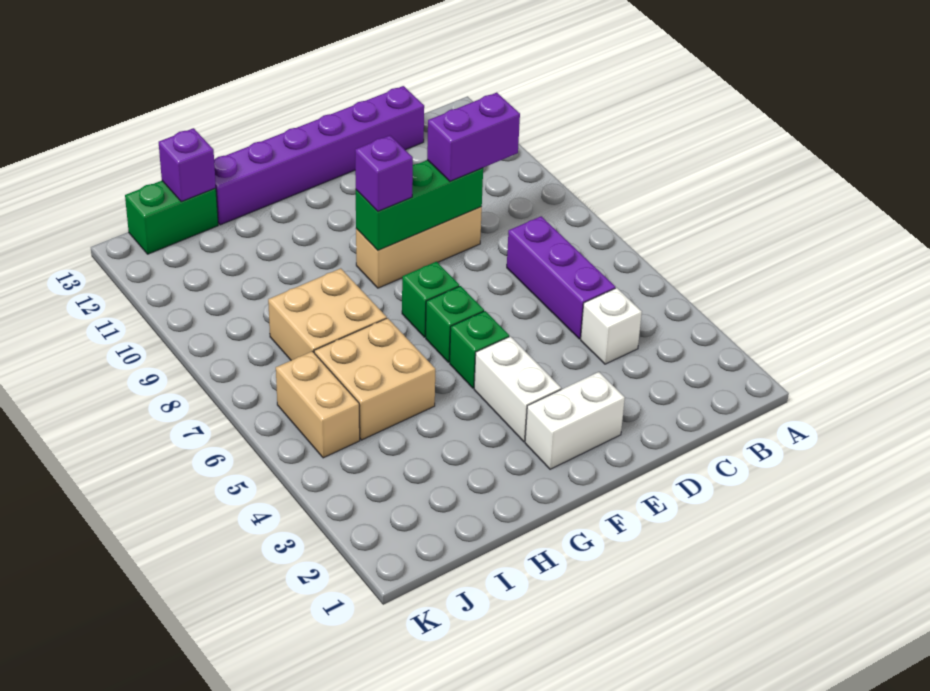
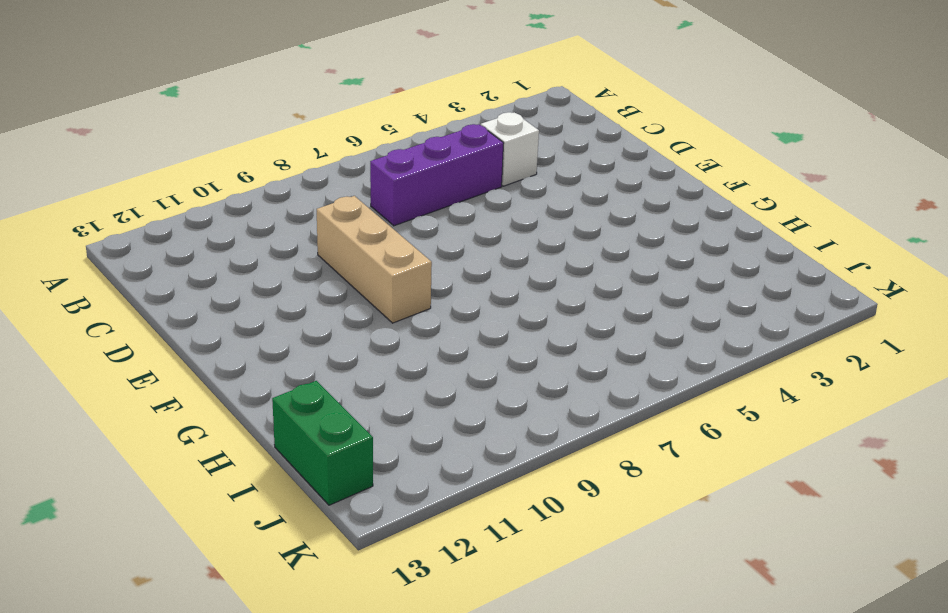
none -> purple brick C13:H13 level 1
none -> white brick E2:F2 level 1
none -> white brick F3:F4 level 1

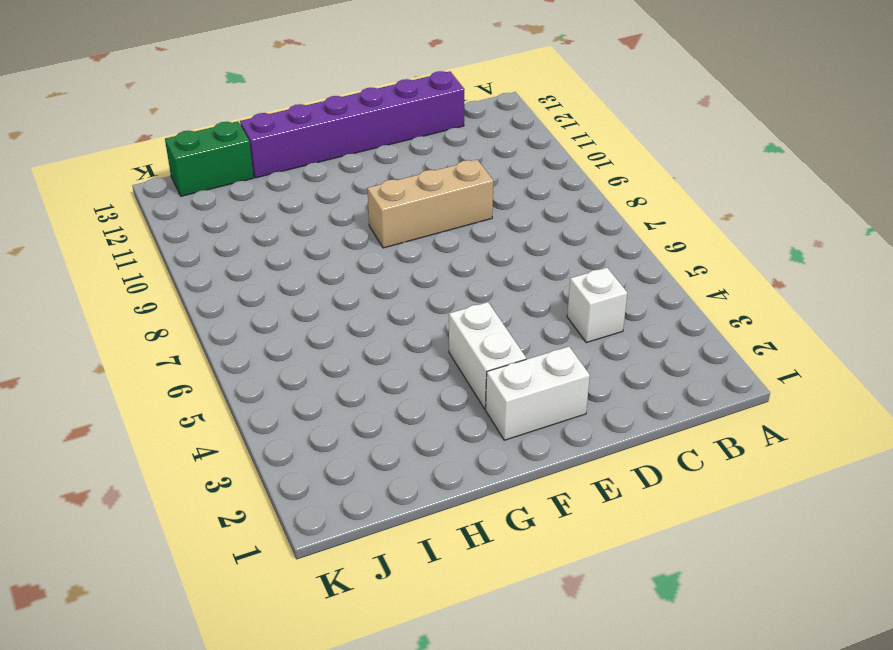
none -> purple brick C5:C7 level 1
none -> green brick F5 level 1
none -> green brick F6 level 1

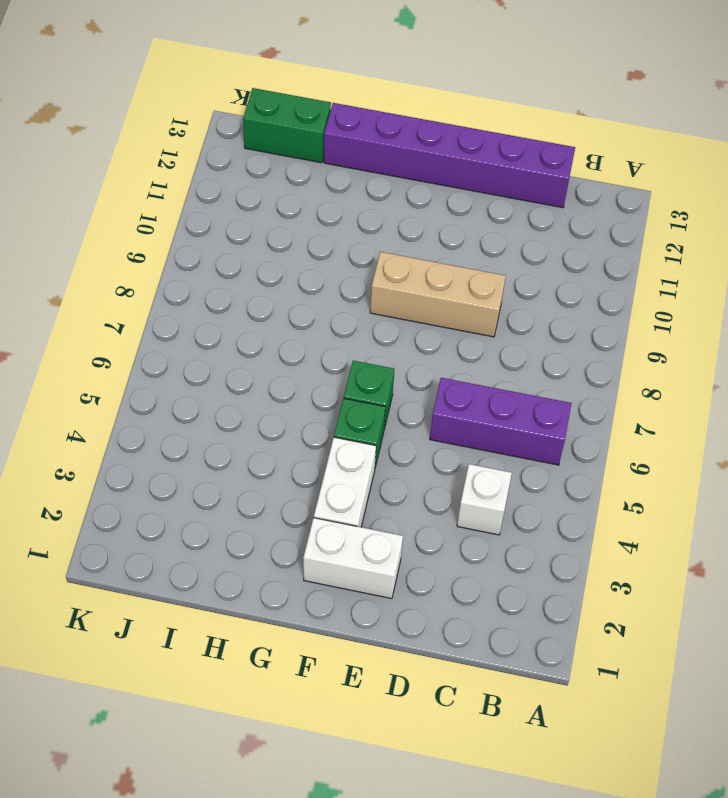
purple brick B6:D6 level 1 -> purple brick C5:C7 level 1
none -> green brick F7 level 1
none -> tan brick H5:I6 level 1
none -> tan brick H7:I8 level 1

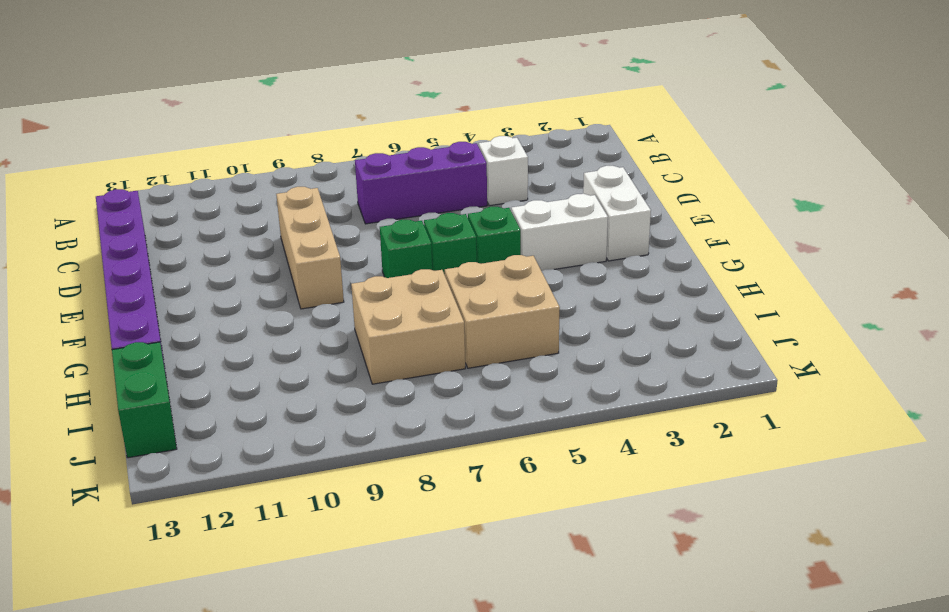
none -> tan brick J5:J6 level 1
none -> green brick D9:F9 level 2
none -> purple brick I13 level 2

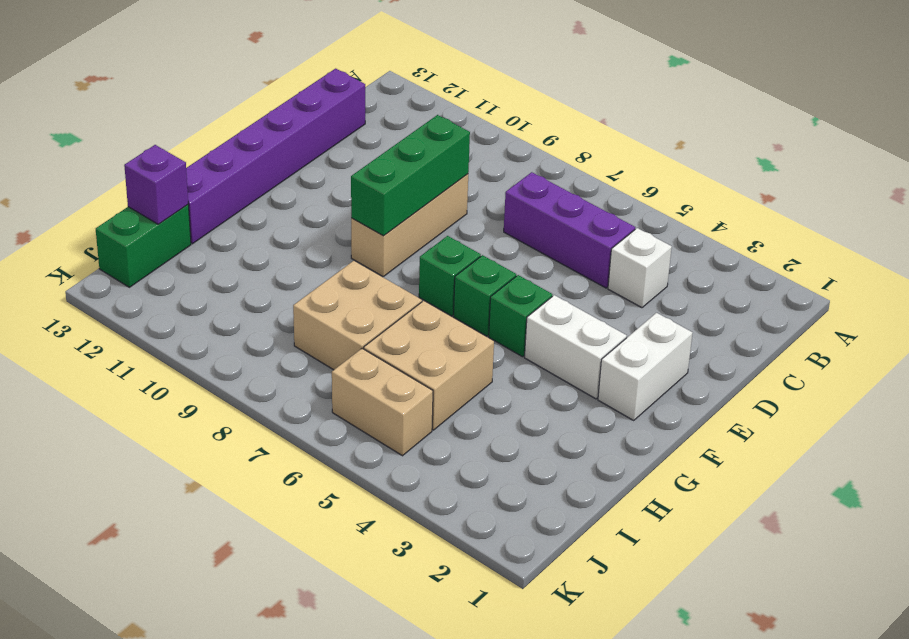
none -> purple brick C9:D9 level 3
none -> purple brick F9 level 3

